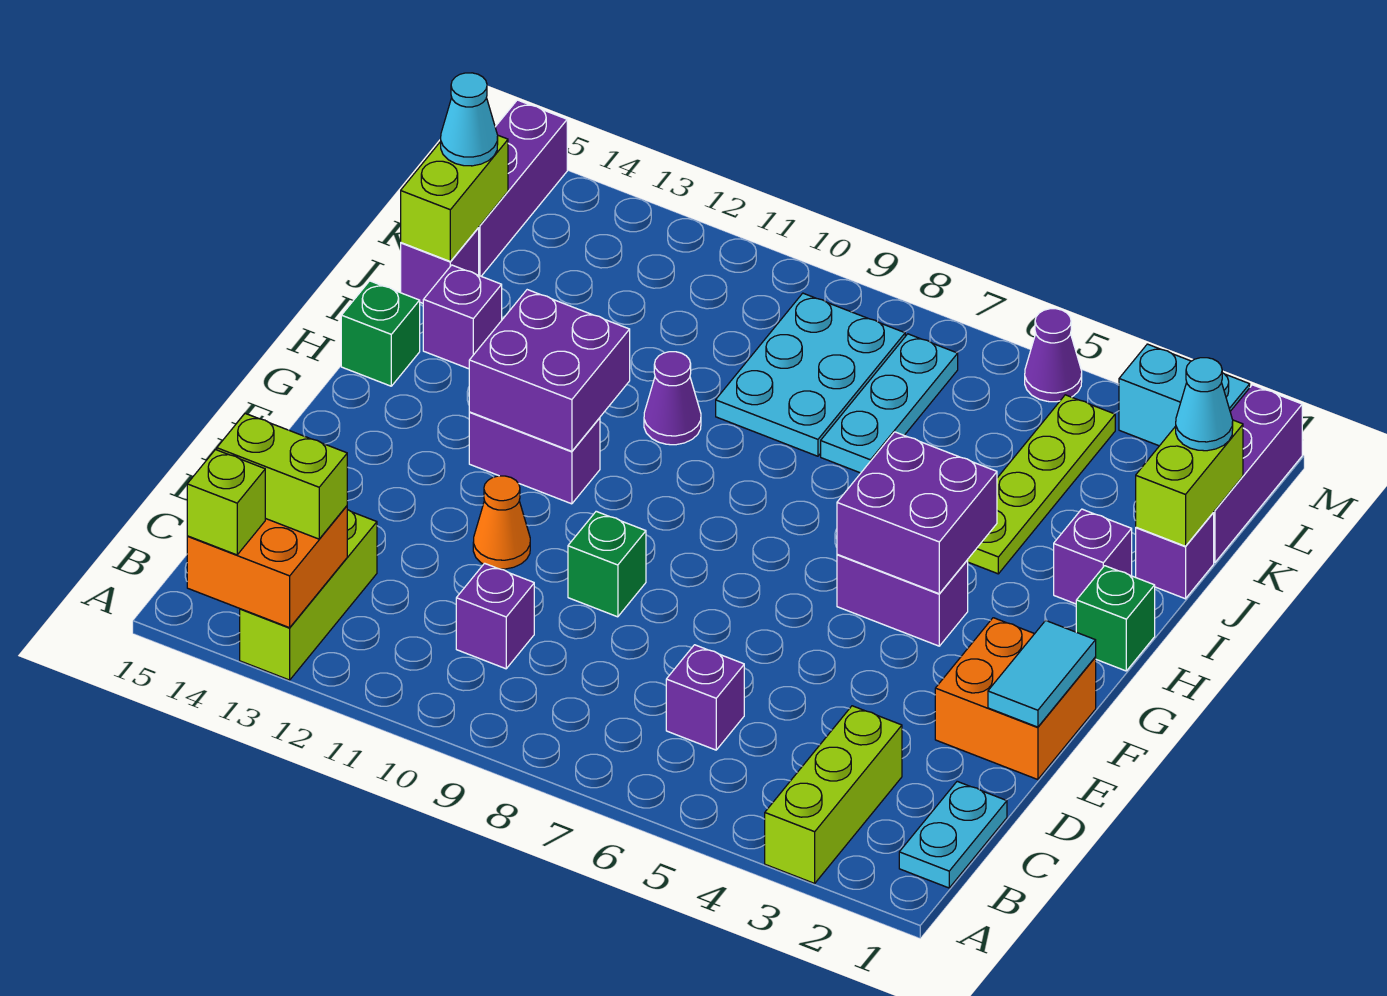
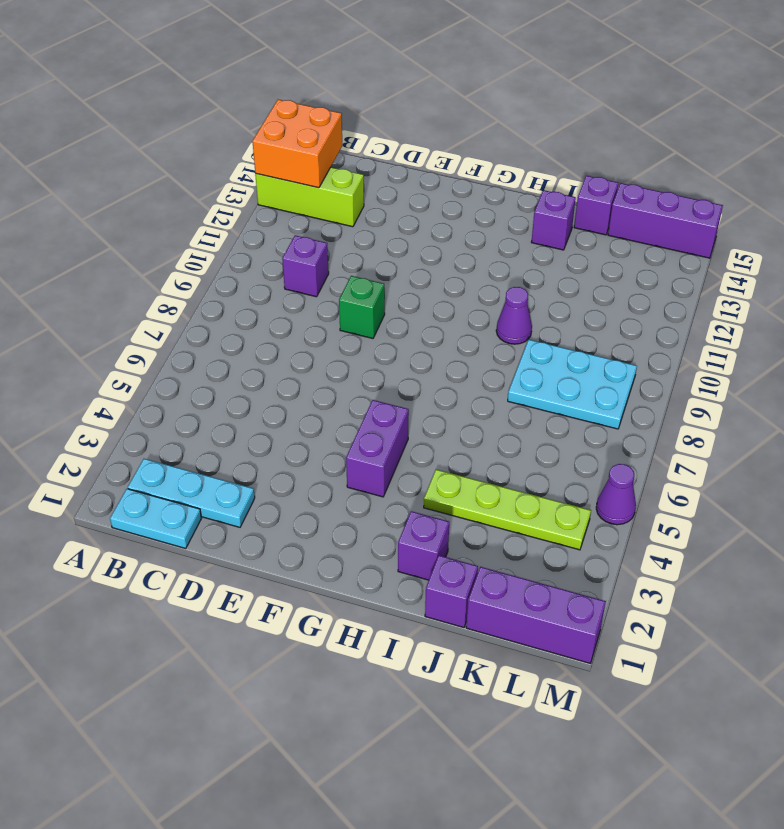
cyan plate B2:D2 level 1 -> cyan plate J7:L7 level 1
none -> lime brick A3:C3 level 1
none -> purple brick C6 level 1
none -> orange brick E1:F2 level 1
none -> orange cone E11 level 1

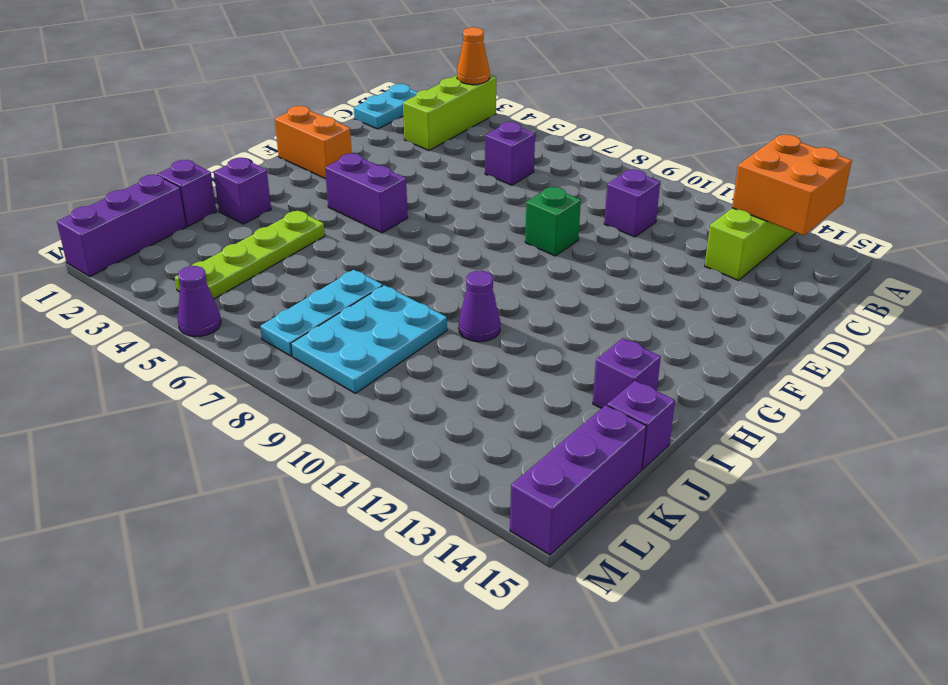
orange cone A3 level 2 -> orange cone E11 level 1
orange brick F1:F2 level 1 -> orange brick E1:F2 level 1
none -> purple brick G11:G12 level 1
none -> green brick H1 level 1
none -> green brick H15 level 1
none -> cyan brick M2:M3 level 1

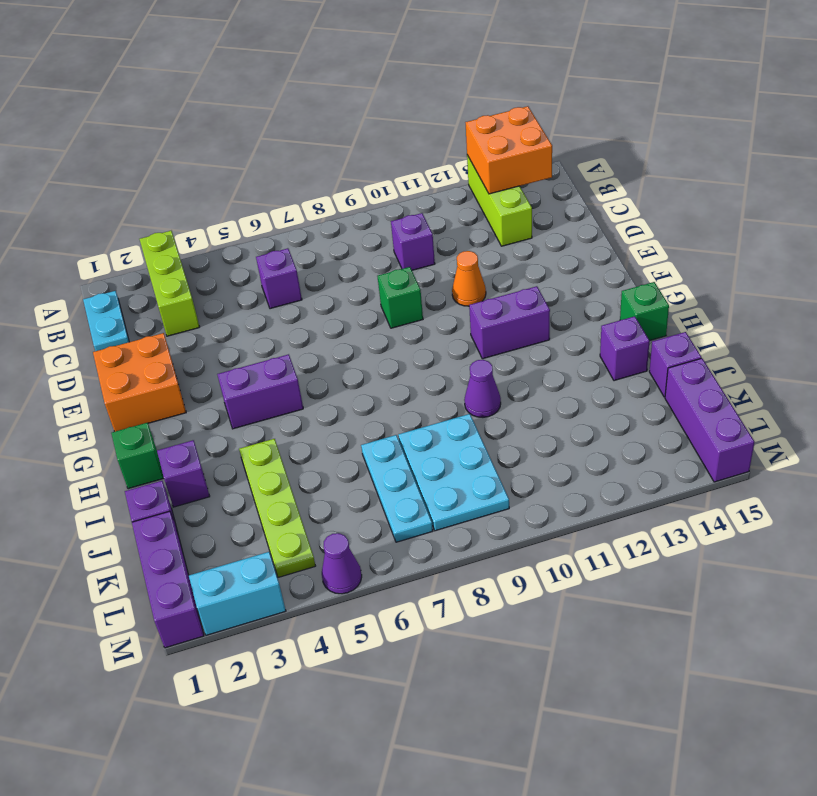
none -> cyan tile E1:F1 level 2
none -> purple brick G4:H5 level 2
none -> purple brick G11:H12 level 2
none -> lime brick J1:K1 level 2

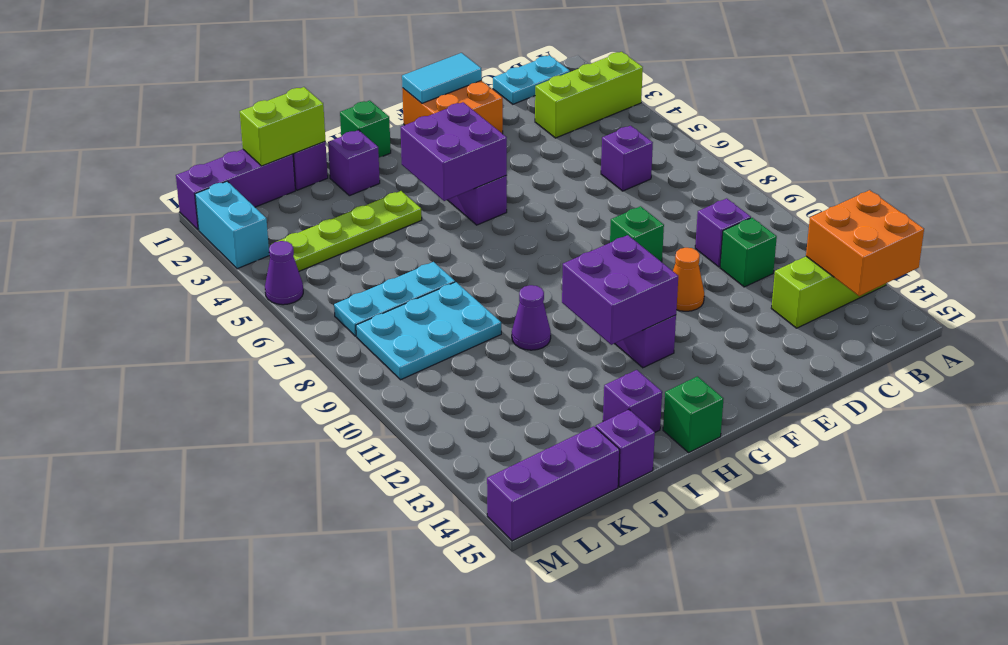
green brick C11 level 1 -> none
none -> lime brick J15:K15 level 2
none -> lime brick A14 level 3
none -> lime brick B13:B14 level 3
none -> cyan cone K1 level 3

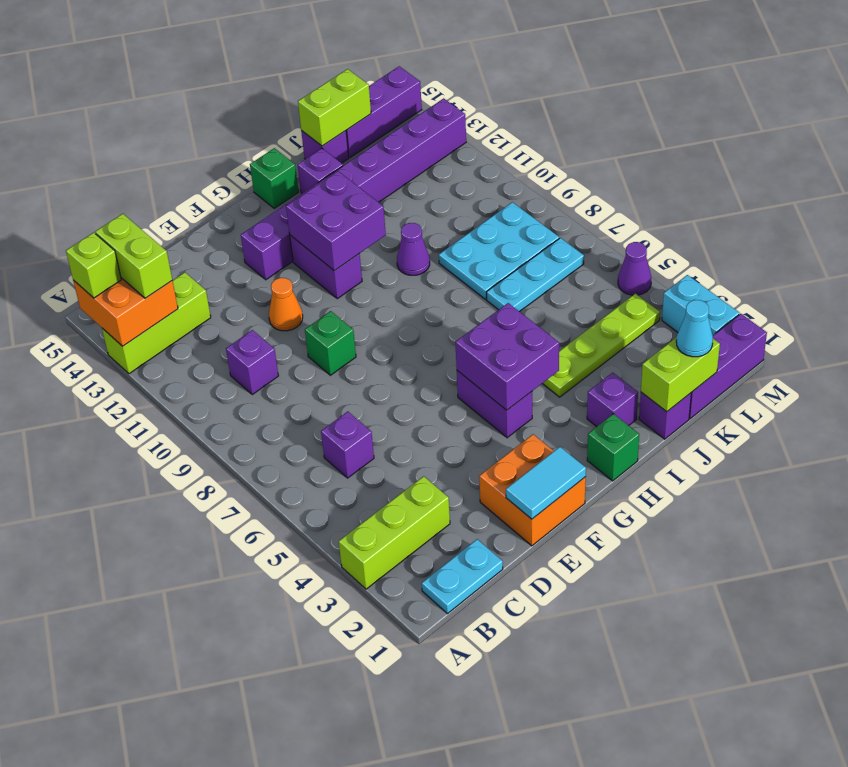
purple brick F13:M13 level 1 -> none
none -> cyan cone K15 level 3

